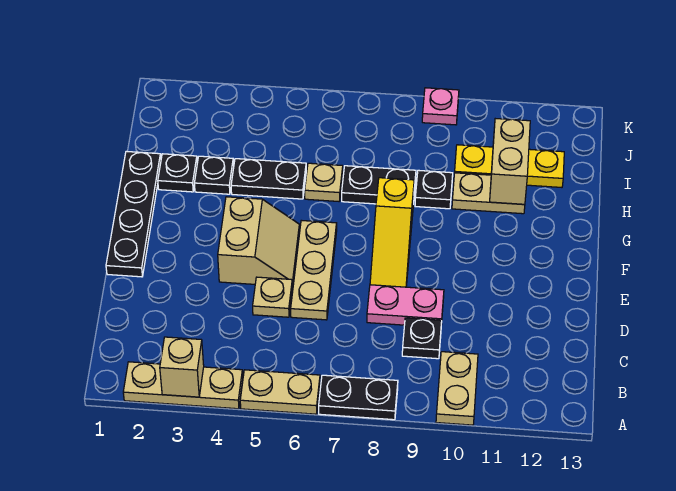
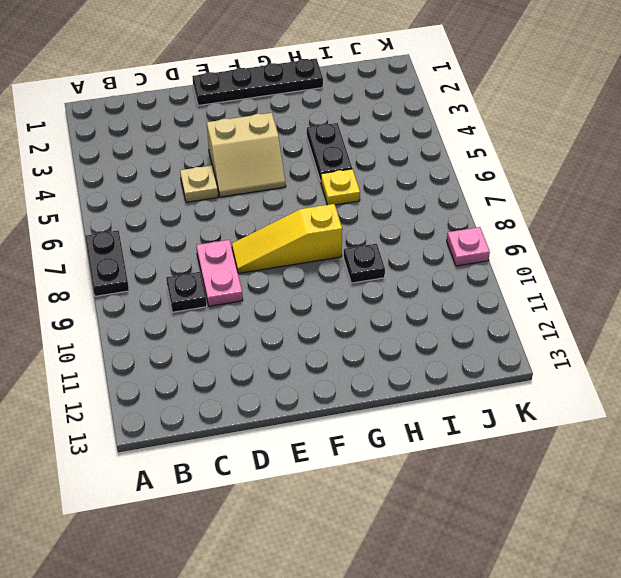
yellow plate H6 level 1 -> tan plate H6 level 1
none -> tan plate A2:A4 level 1
none -> tan plate A5:A6 level 1
none -> tan plate A10:B10 level 1

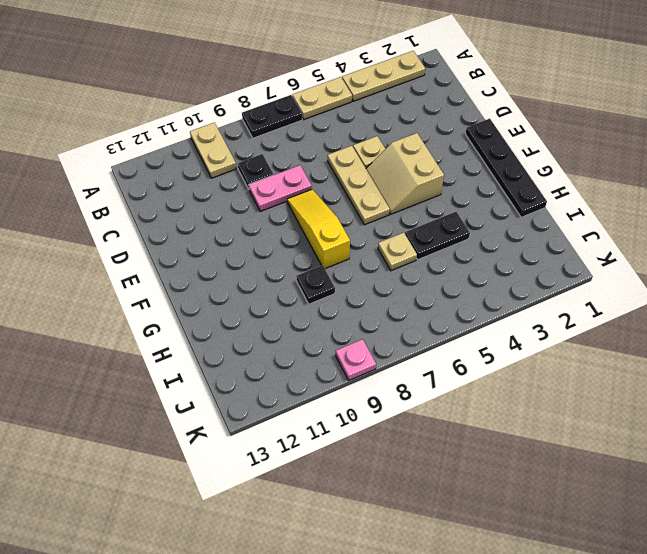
none -> black plate H2 level 1
none -> black plate H3 level 1
none -> black plate H7:H8 level 1

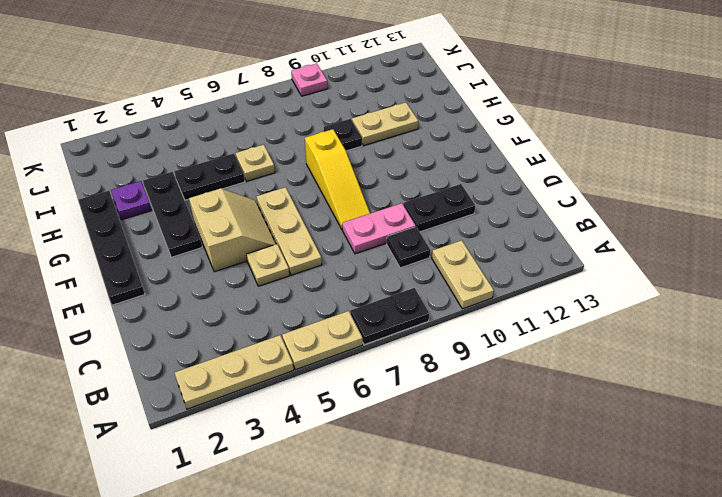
black plate D10:D11 level 1 -> black plate H7:H8 level 1
black plate F3:H3 level 1 -> black plate H3 level 1
purple plate H2 level 1 -> black plate H2 level 1
none -> yellow plate I10:I12 level 1
none -> tan brick A3 level 2
none -> tan brick H11:I11 level 2

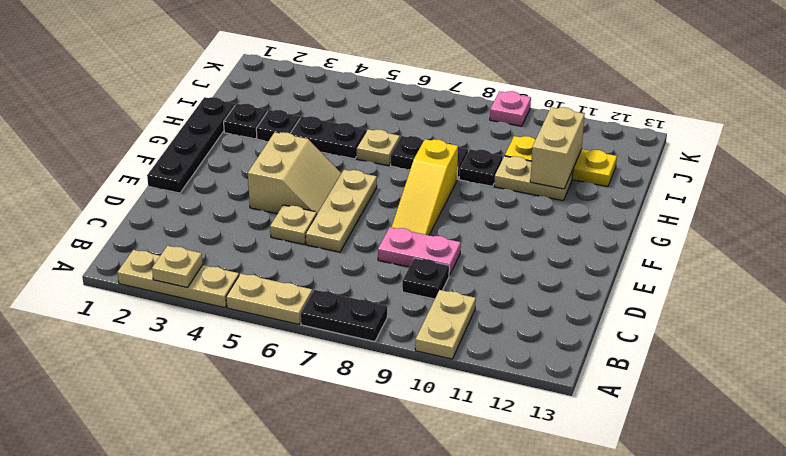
tan plate A3 level 2 -> tan brick A3 level 2

